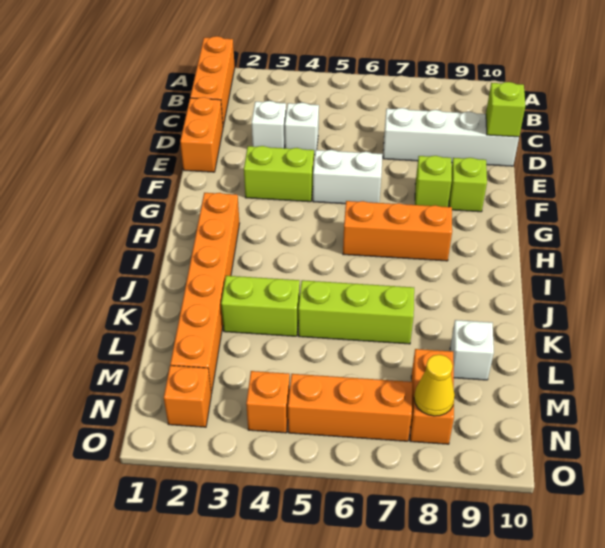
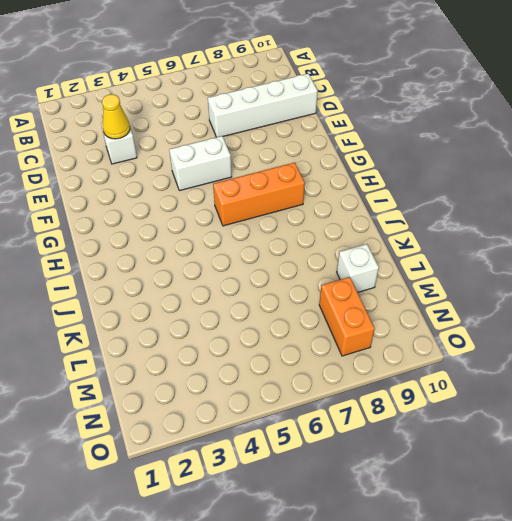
yellow cone D3 level 2 -> yellow cone N8 level 2
none -> orange brick A1:C1 level 1
none -> orange brick D1:E1 level 1
none -> white brick D4 level 1

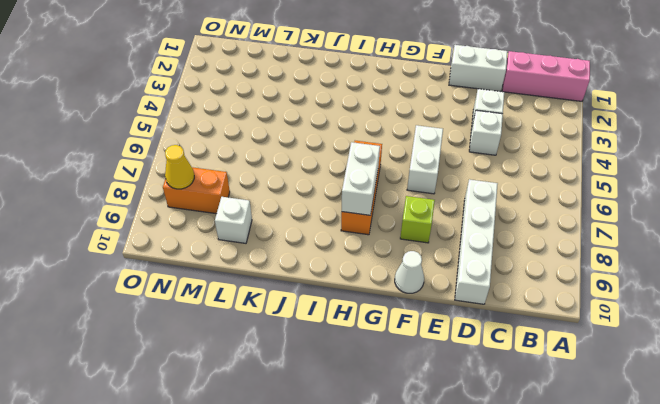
pink brick A1:C1 level 1 -> orange brick A1:C1 level 1
white brick D1:E1 level 1 -> orange brick D1:E1 level 1
white cone F10 level 1 -> none
white brick H7:H8 level 2 -> none
none -> lime brick F3:F4 level 1
none -> lime brick F9 level 1
none -> orange brick H2:M2 level 1

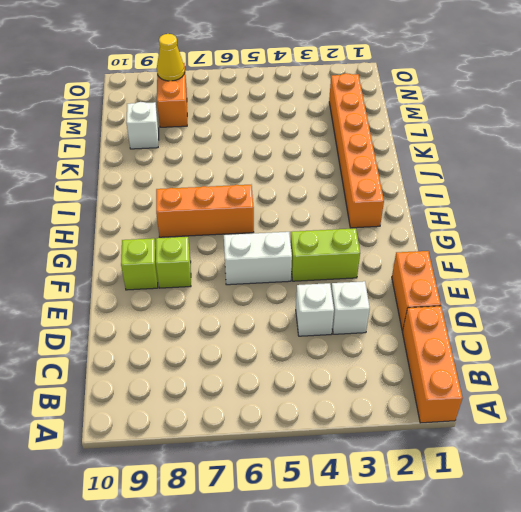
none -> white brick D7:D10 level 1
none -> lime brick K3:K4 level 1
none -> lime brick K5:K7 level 1

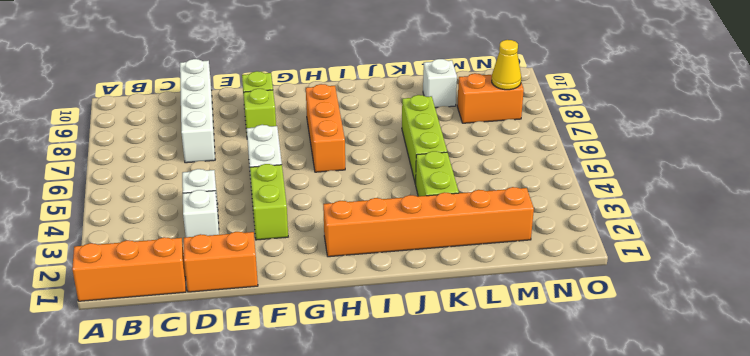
none -> orange brick N2 level 1
none -> orange brick N4 level 1
none -> orange brick N5:N7 level 1

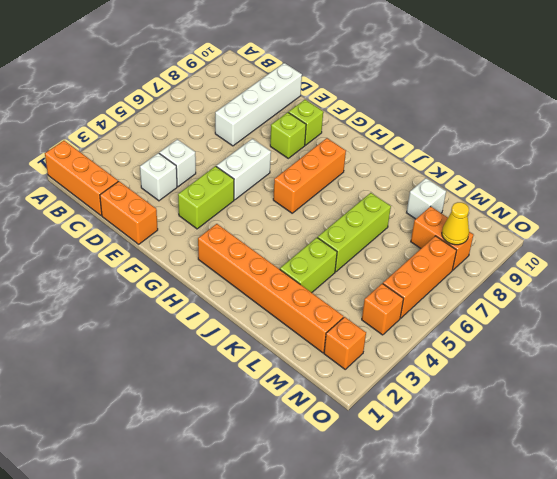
none -> lime brick D10 level 2

